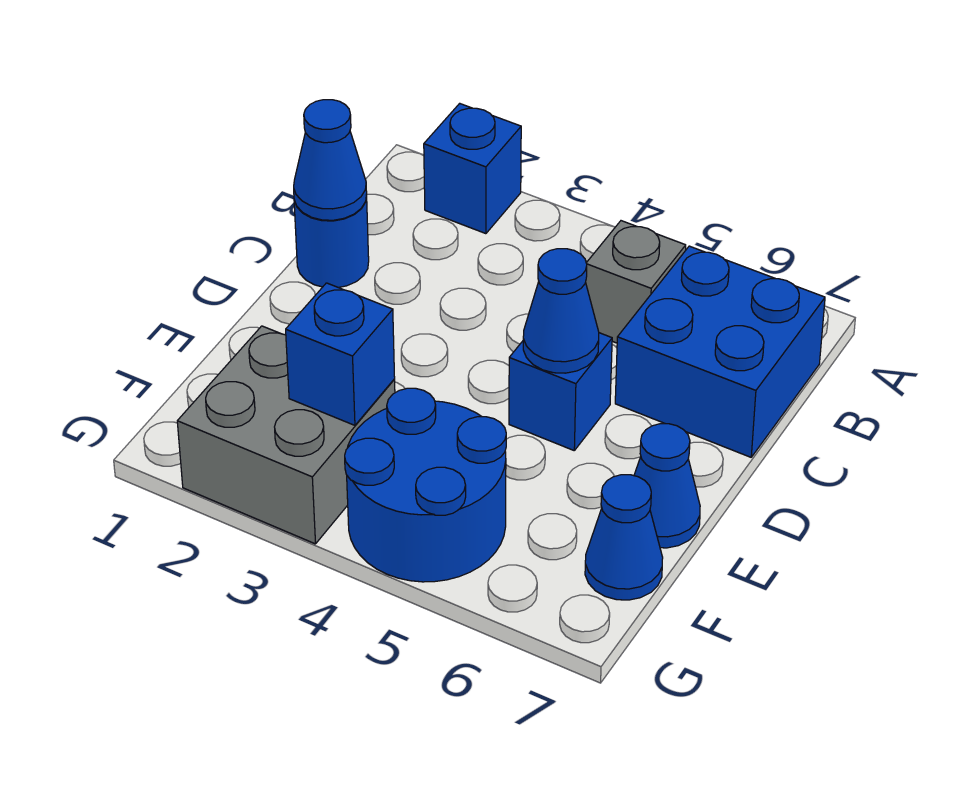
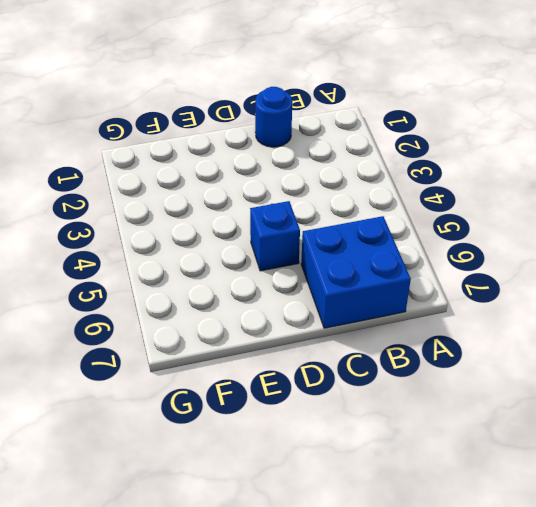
none -> blue brick A2 level 1
none -> grey brick B5 level 1
none -> blue cone E7 level 1

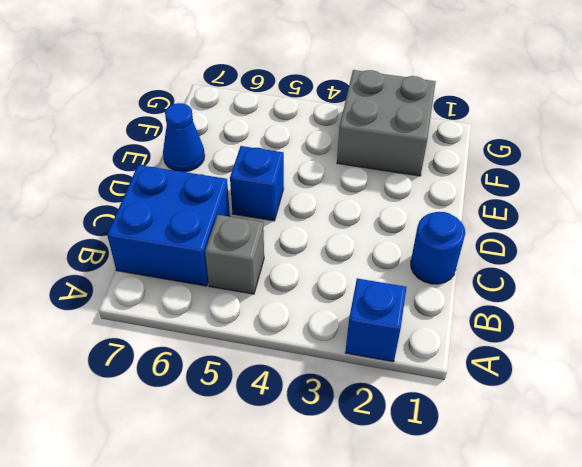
none -> blue round brick F4:G5 level 1
none -> blue cone F7 level 1
none -> blue cone C1 level 2

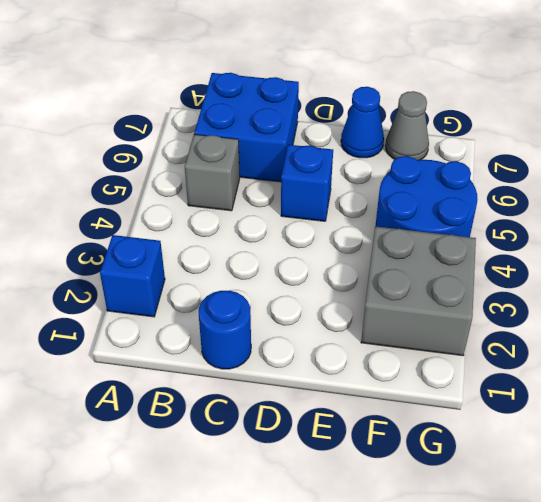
grey cone F7 level 1 -> blue cone F7 level 1
none -> blue cone C1 level 2
none -> blue cone D5 level 2
none -> blue brick F3 level 2

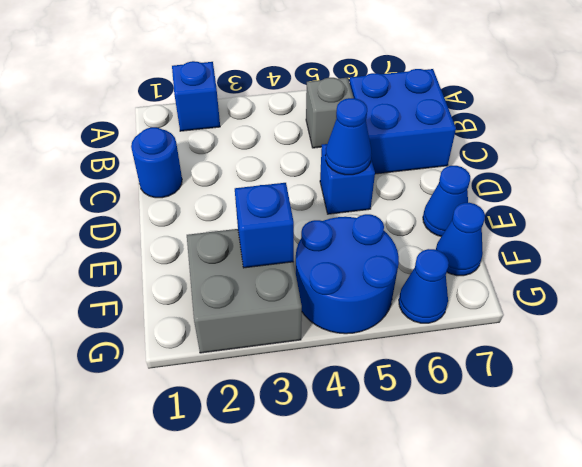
blue cone G6 level 1 -> blue cone C1 level 2

